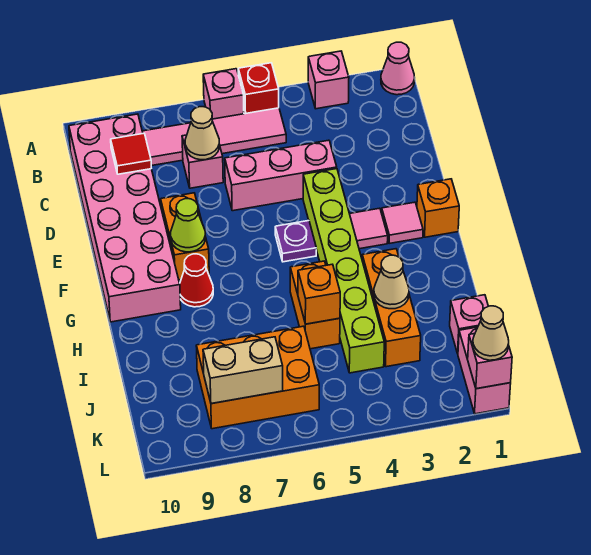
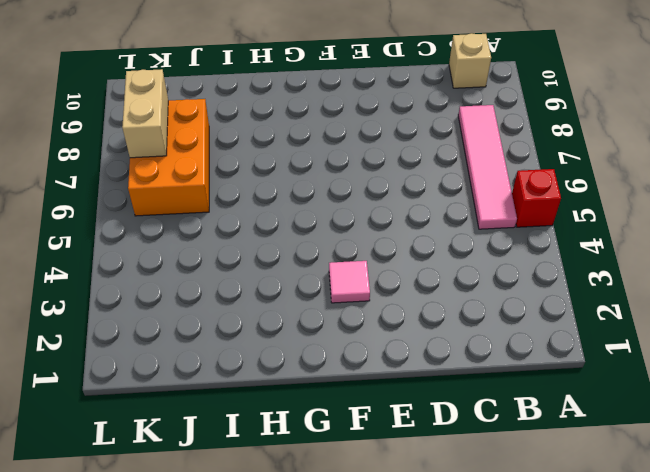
tan brick B10 level 1 -> pink brick B9:G10 level 1
none -> pink cone A1 level 1
none -> pink brick A3 level 1
none -> pink brick A6 level 1

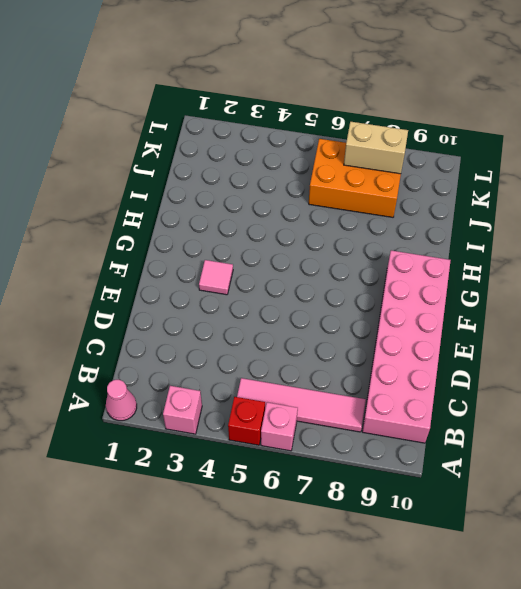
none -> pink brick C7 level 1
none -> pink brick D4:D6 level 1
none -> lime brick E4:J4 level 1

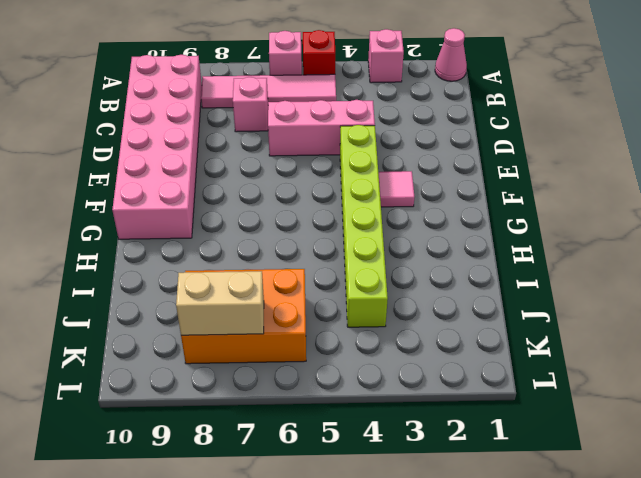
none -> orange brick E8:F8 level 1
none -> orange brick F1 level 1
none -> pink tile F2 level 1

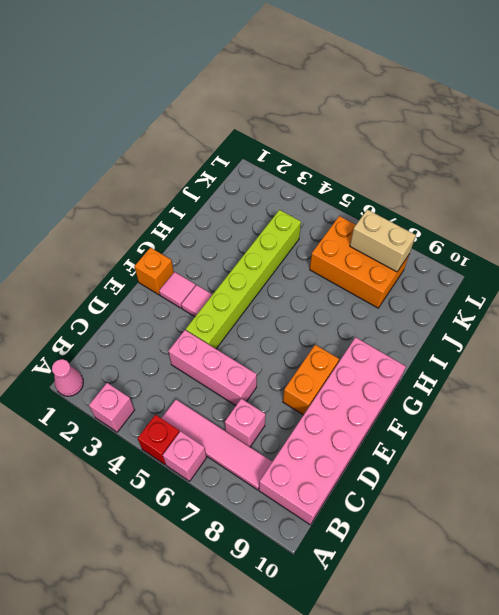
none -> purple plate F5 level 1
none -> red cone G8 level 1
none -> orange brick H3:J3 level 1

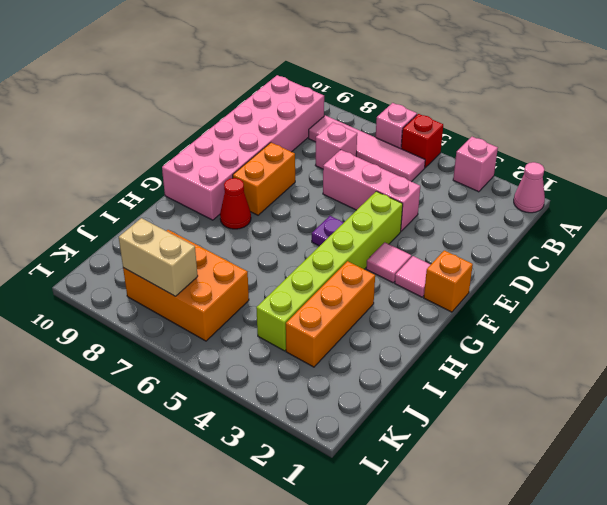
none -> orange brick H5:I5 level 1
none -> pink brick J1 level 1
none -> pink brick K1:L1 level 1

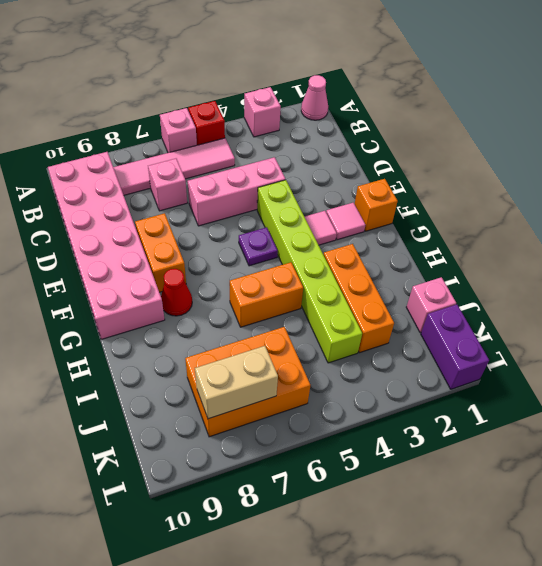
orange brick H5:H6 level 1 -> orange brick H5:I5 level 1
purple brick K1:L1 level 1 -> pink brick K1:L1 level 1
none -> tan cone C7 level 2
none -> red tile C9 level 2
none -> lime cone F8 level 2

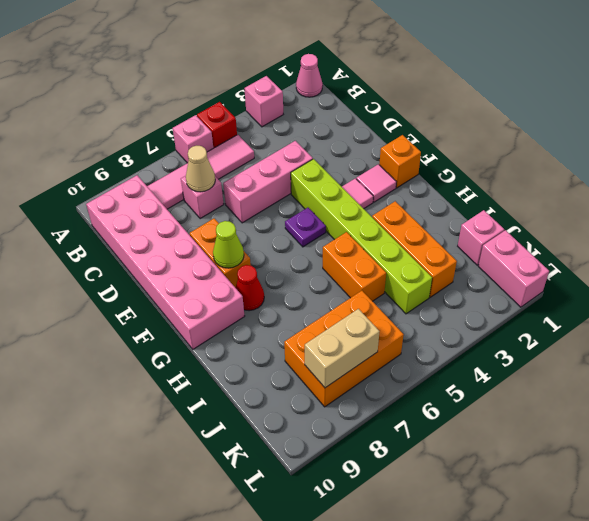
none -> red tile C9 level 2
none -> tan cone I3 level 2
none -> orange brick I5 level 2

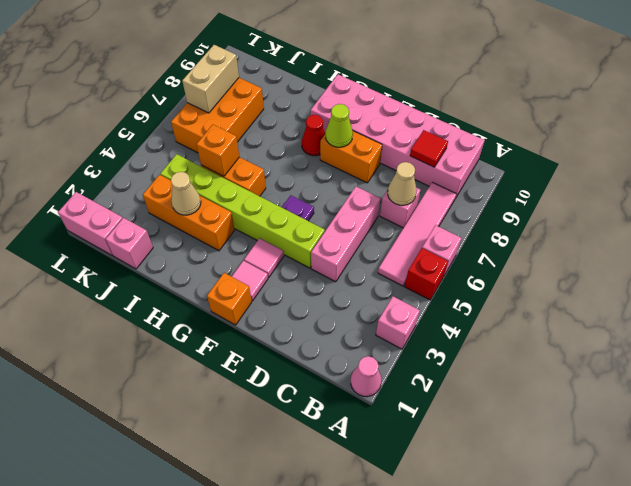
none -> pink brick L1 level 2
none -> tan cone L1 level 3

